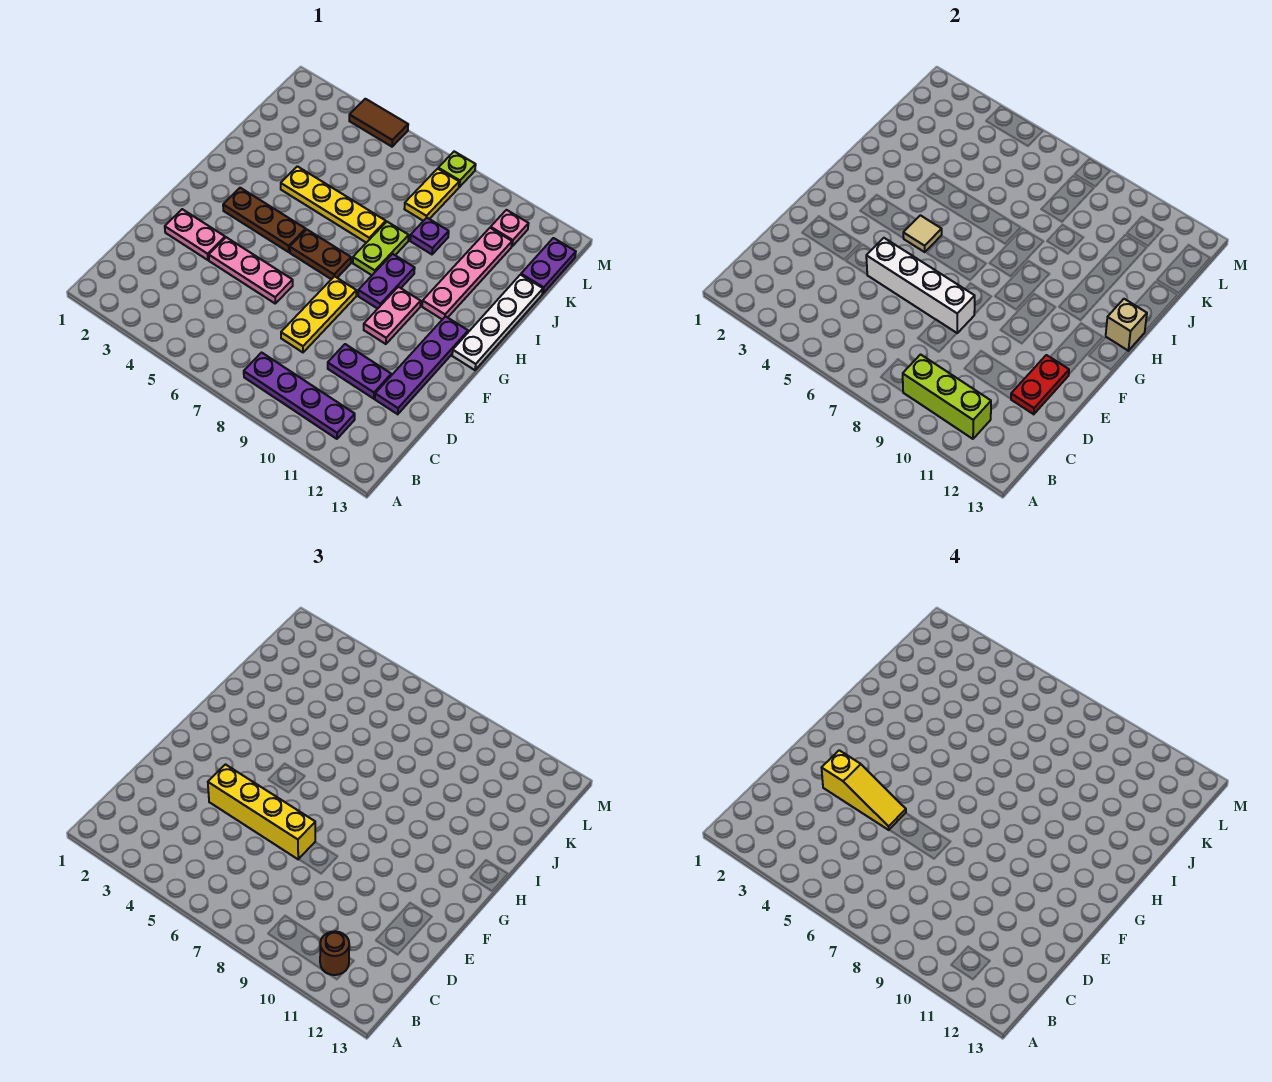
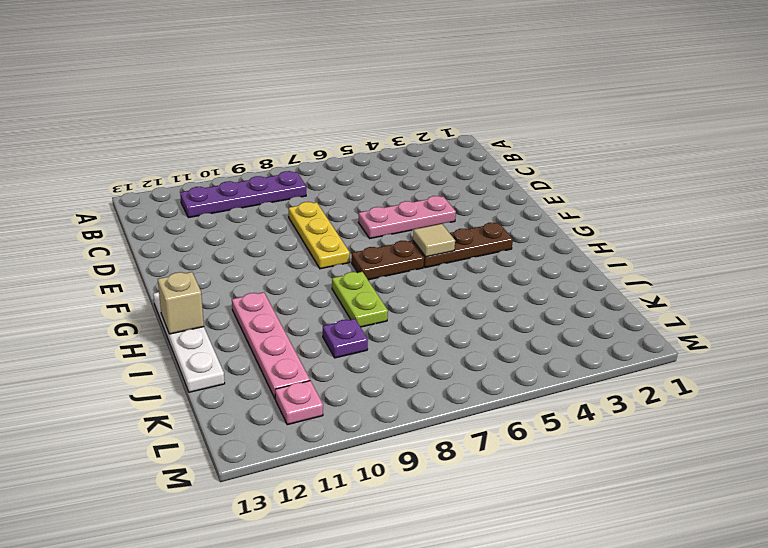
none -> purple plate D10:D11 level 1
none -> purple plate D12:G12 level 1
none -> pink plate E2:E3 level 1

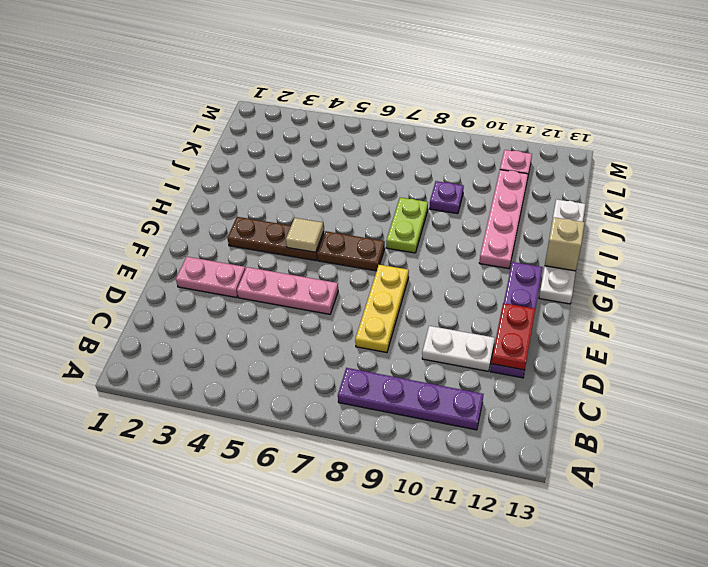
white plate D10:D11 level 1 -> purple plate D10:D11 level 1
none -> pink plate F10:G10 level 1
none -> purple plate G9:H9 level 1
none -> yellow plate I4:I7 level 1

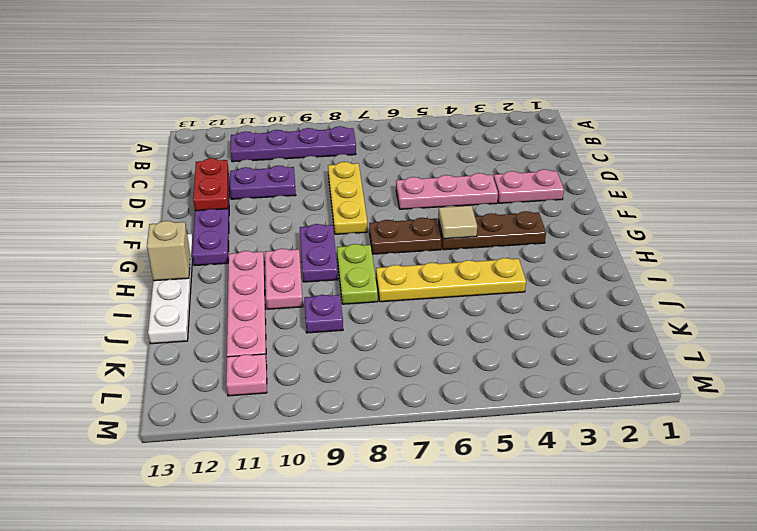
pink plate H10:I10 level 1 -> pink plate F10:G10 level 1
none -> yellow plate K8:L8 level 1
none -> purple plate K13:L13 level 1
none -> brown tile M4:M5 level 1

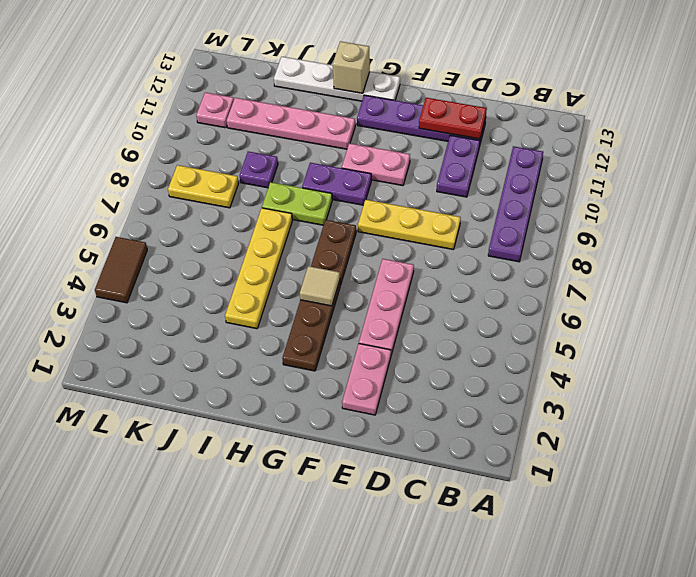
none -> purple plate K13:L13 level 1
none -> lime plate M8 level 1
none -> lime brick B9:B11 level 2

